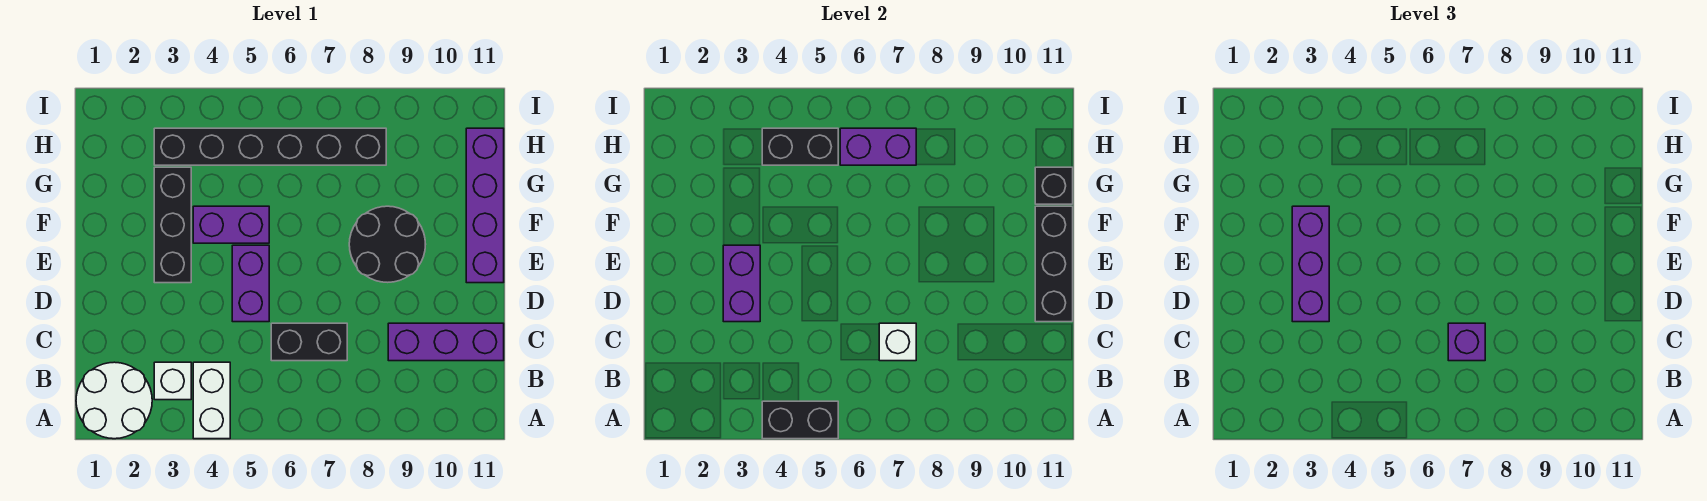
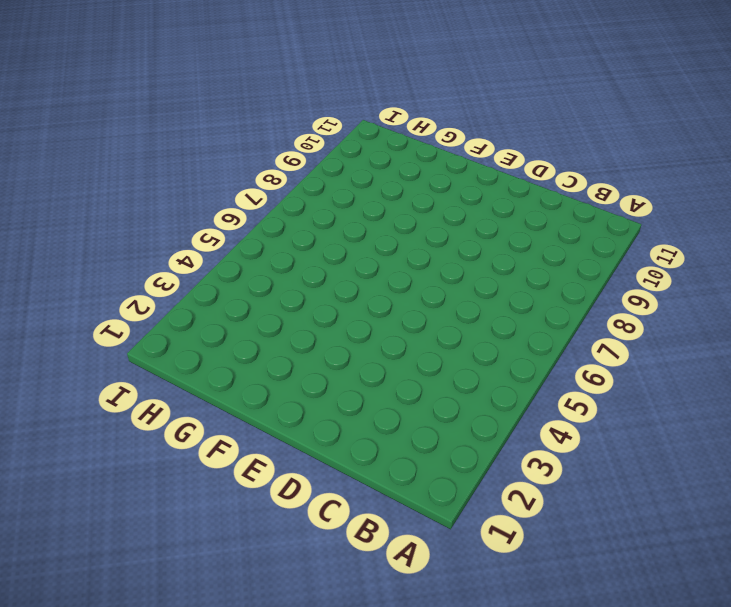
none -> white round brick A1:B2 level 1
none -> white brick A4:B4 level 1
none -> white brick B3 level 1

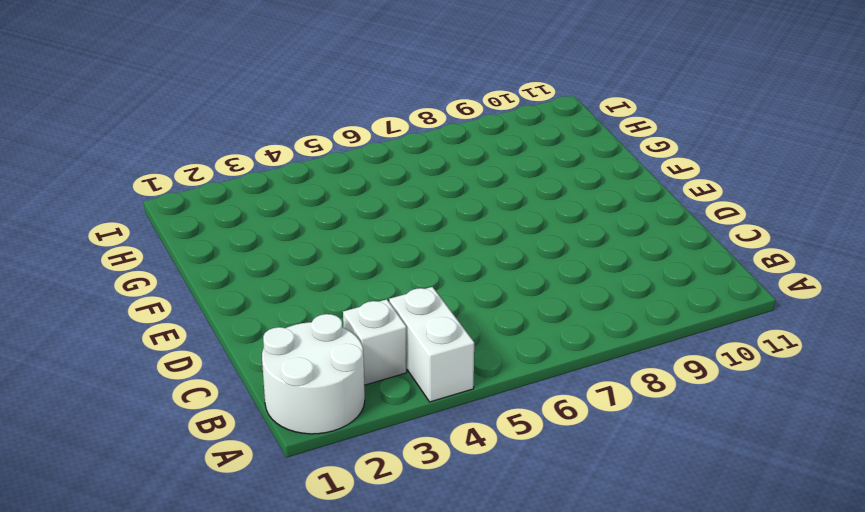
none -> black brick C6:C7 level 1
none -> purple brick C9:C11 level 1
none -> purple brick D5:E5 level 1

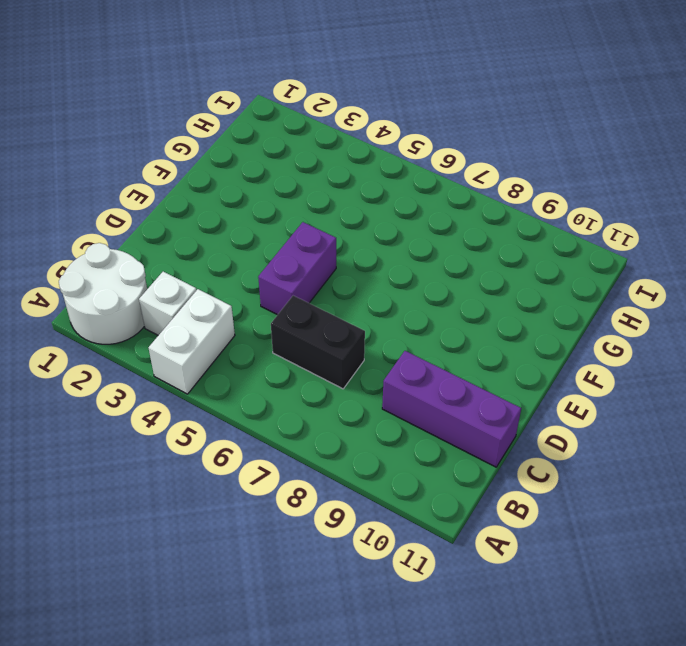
none -> black brick E3:G3 level 1
none -> black round brick E8:F9 level 1
none -> purple brick E11:H11 level 1

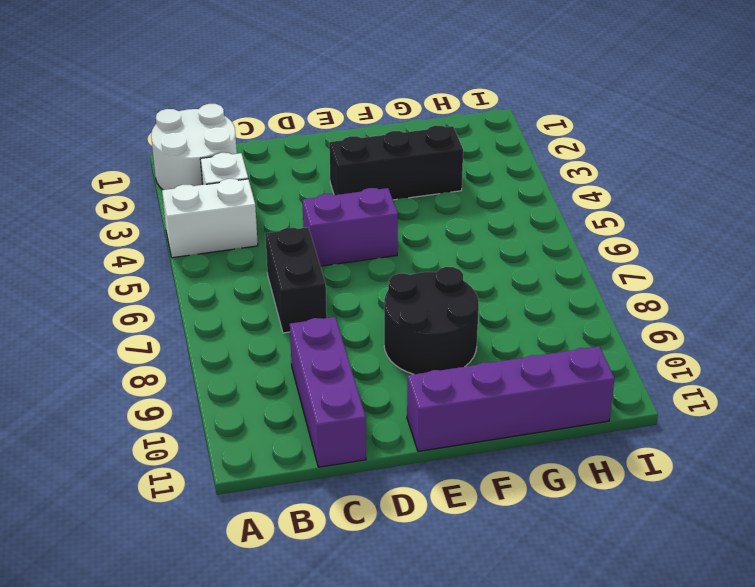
none -> purple brick F4:F5 level 1
none -> black brick H3:H8 level 1
none -> black brick A4:A5 level 2

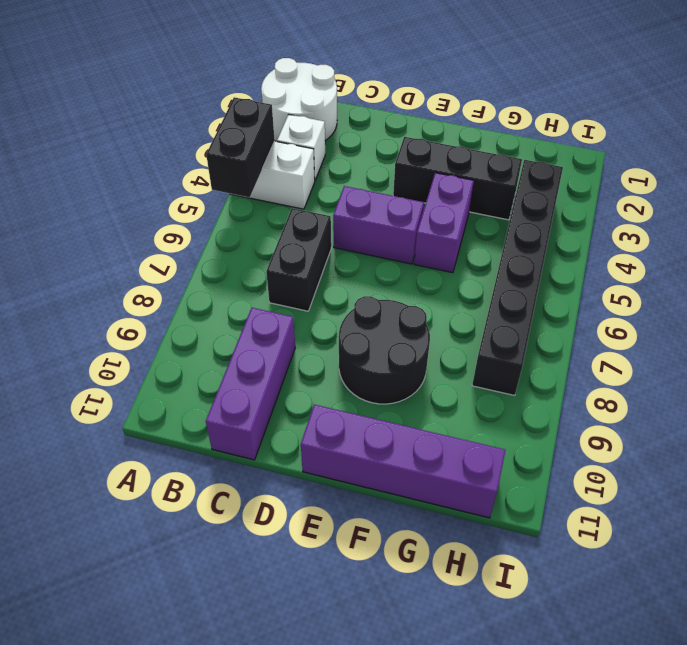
none -> white brick C7 level 2
none -> purple brick D3:E3 level 2
none -> black brick D11:F11 level 2

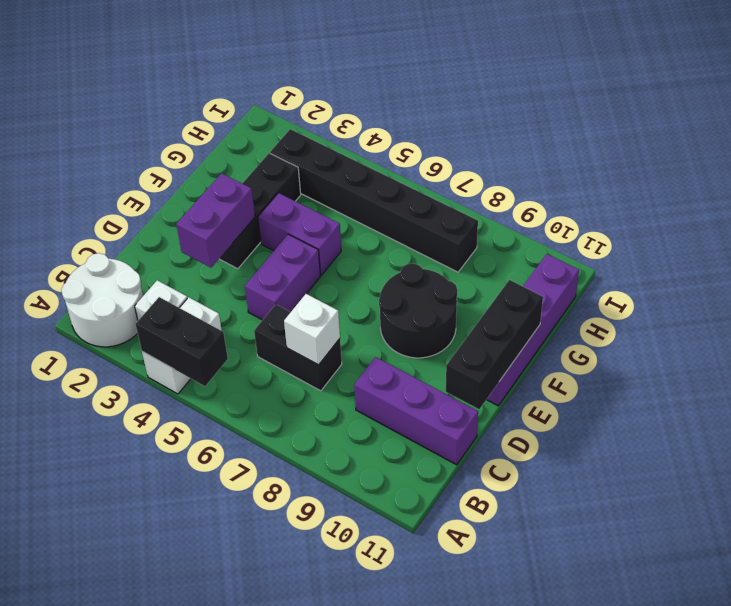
none -> black brick G11 level 2
none -> black brick H4:H5 level 2
none -> purple brick H6:H7 level 2

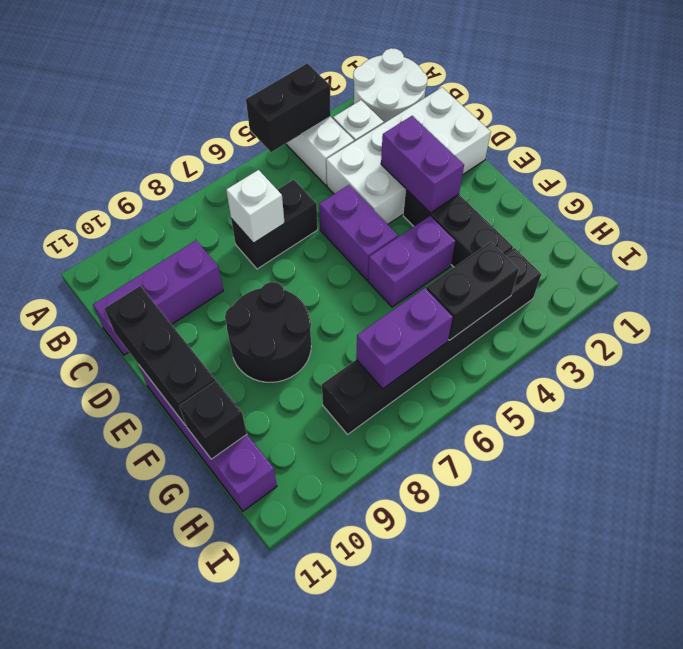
white brick C1:D4 level 1 -> none
none -> purple brick C7 level 3
none -> purple brick D3:F3 level 3

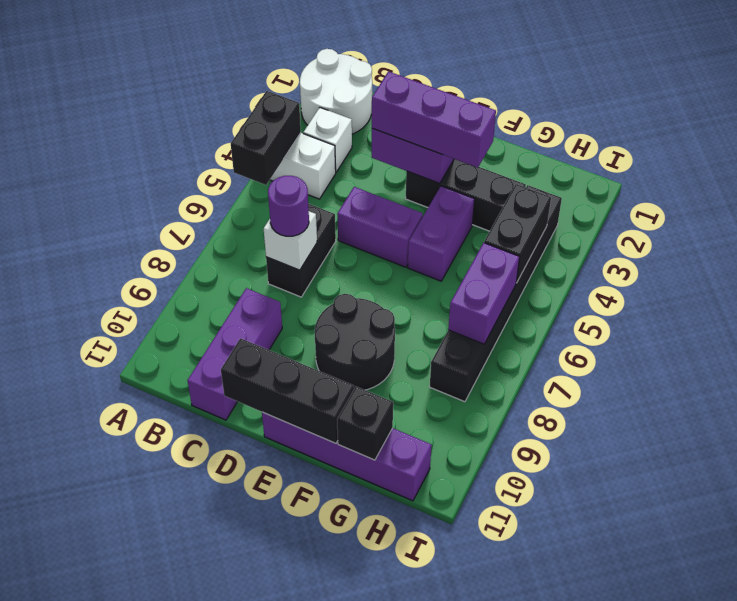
purple round brick C7 level 3 -> purple brick C7 level 3

